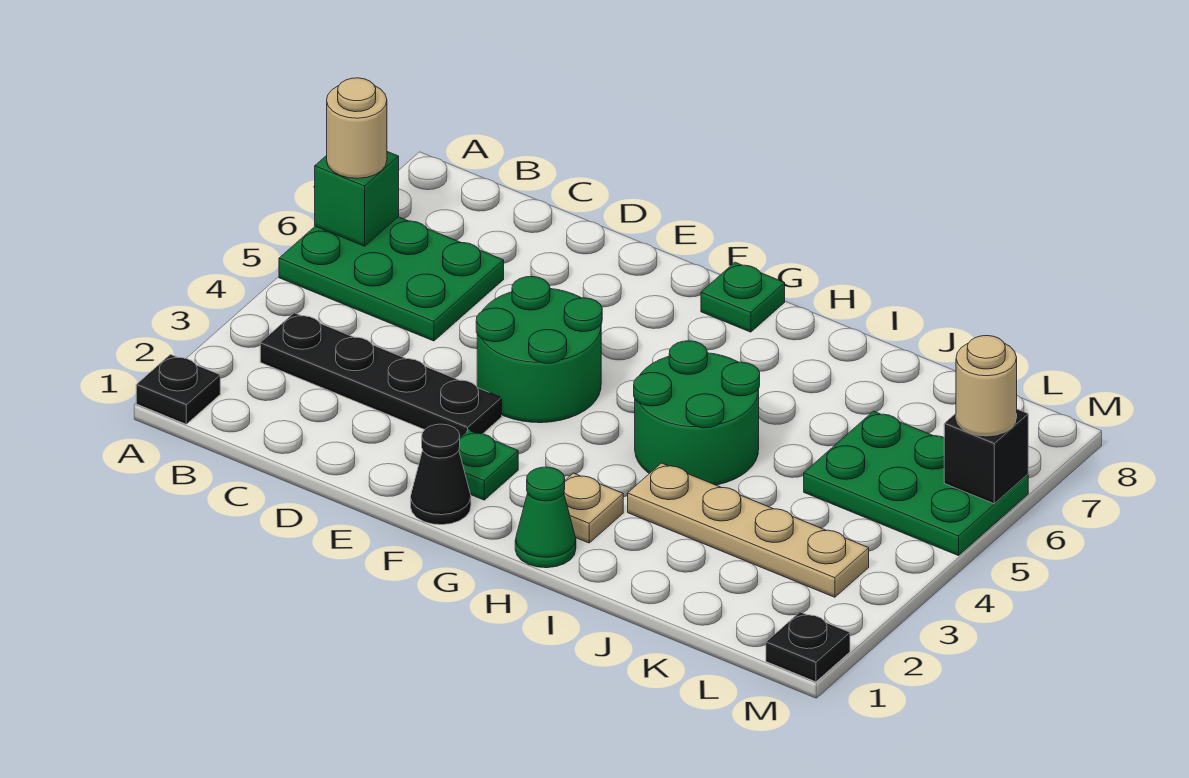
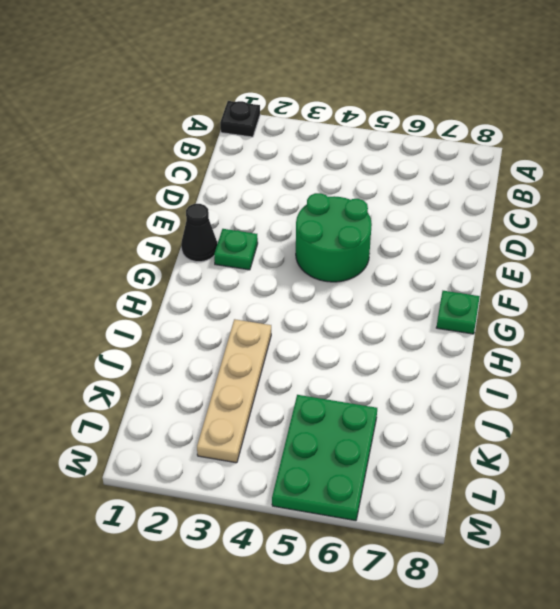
none -> green plate A5:C6 level 1
none -> black plate B3:E3 level 1
none -> green cone H1 level 1

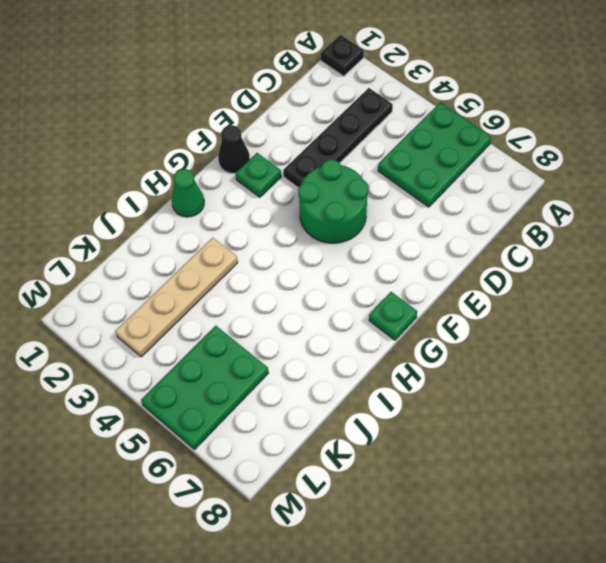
none -> tan plate H2 level 1
none -> green round brick H4:I5 level 1
none -> black plate M1 level 1

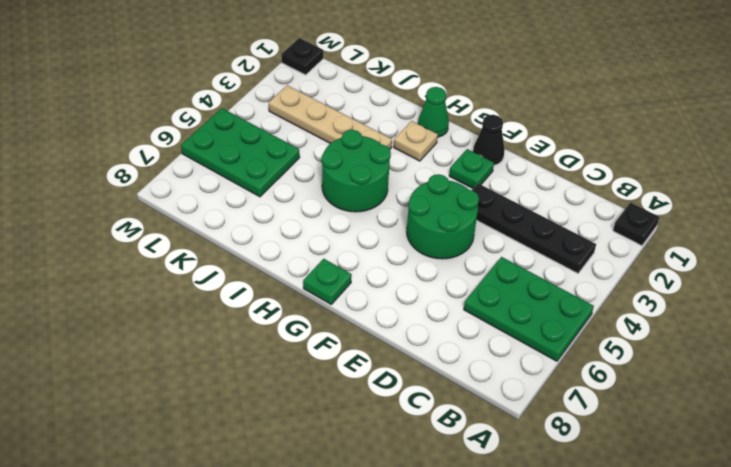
none -> green brick A6 level 2
none -> black brick M6 level 2
none -> tan round brick A6 level 3

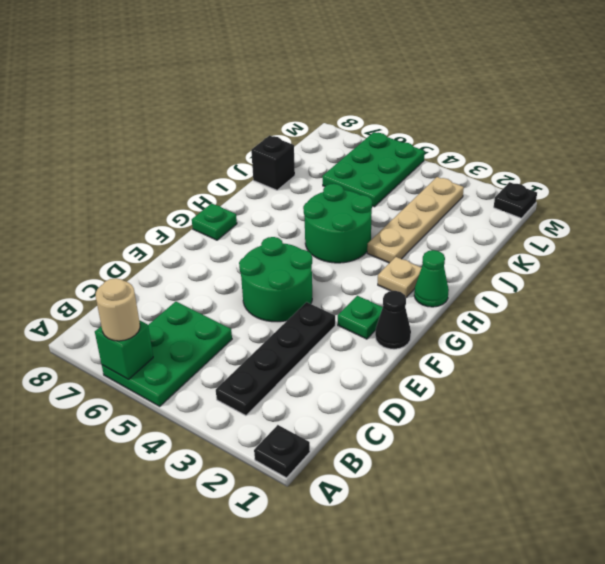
black brick J8 level 1 -> black brick M6 level 2
none -> tan round brick M6 level 3

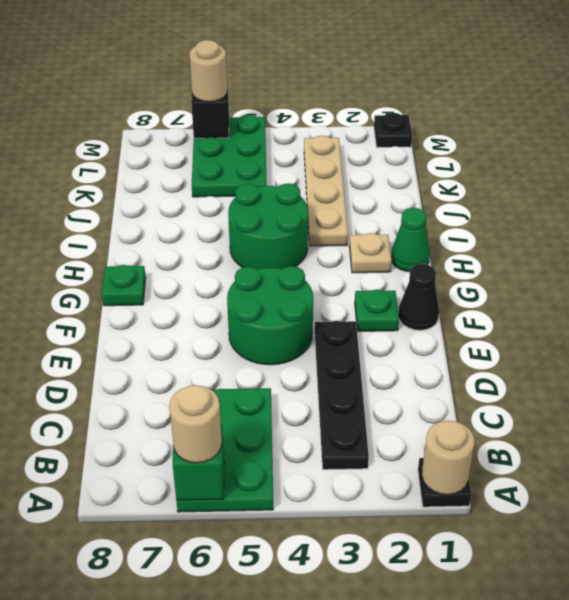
tan round brick A1 level 2 -> none

